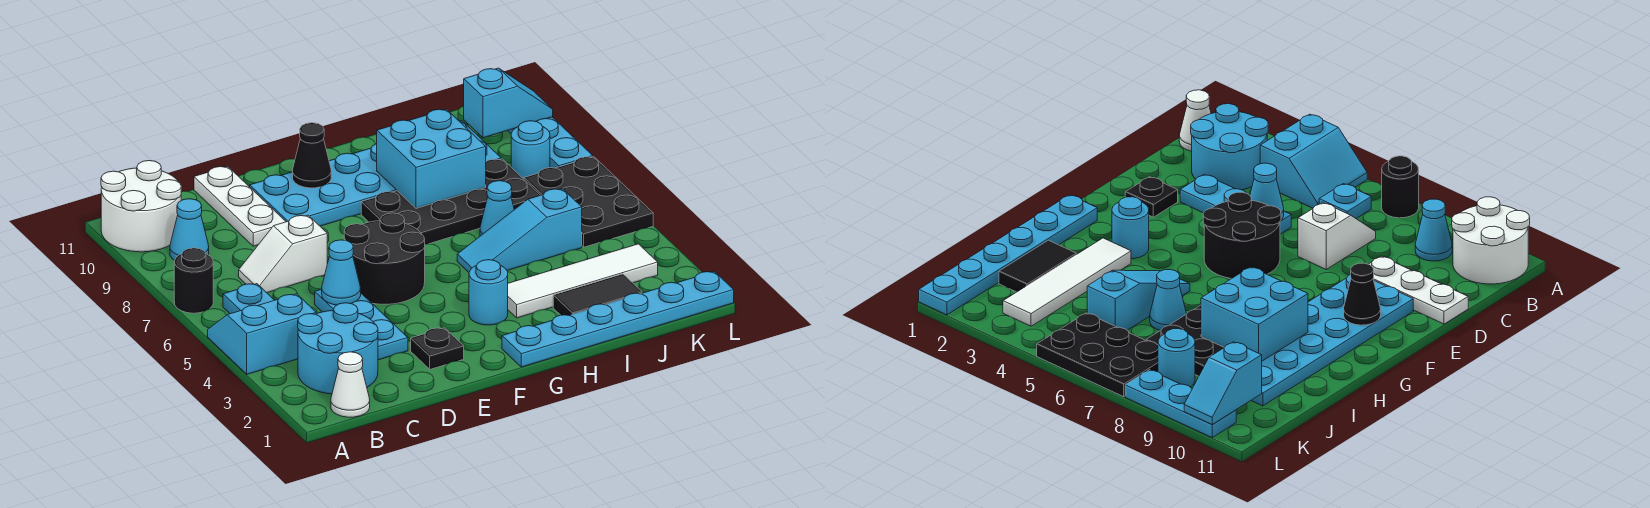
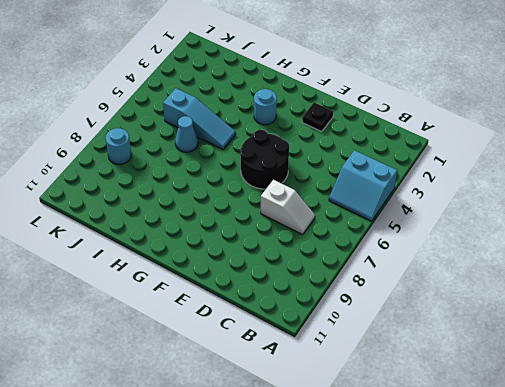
none -> black round brick A7 level 1
none -> white round brick A10:B11 level 1
none -> white cone B1 level 1

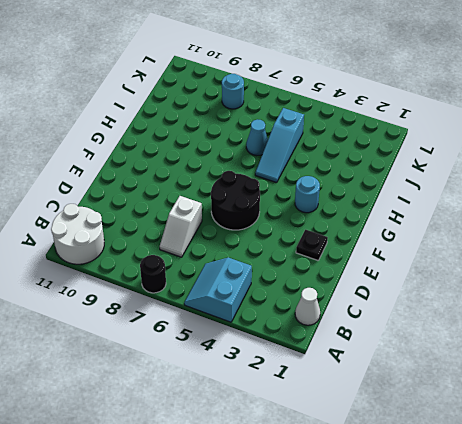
none -> cyan round brick B2:C3 level 1
none -> cyan plate B6 level 1
none -> cyan cone B9 level 1

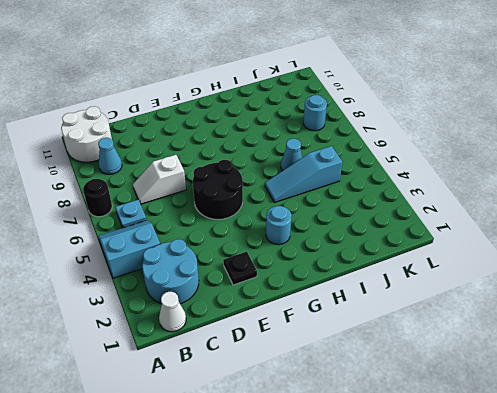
none -> cyan plate D3:D5 level 1
none -> white plate D9:D11 level 1
none -> cyan plate E9:J10 level 1

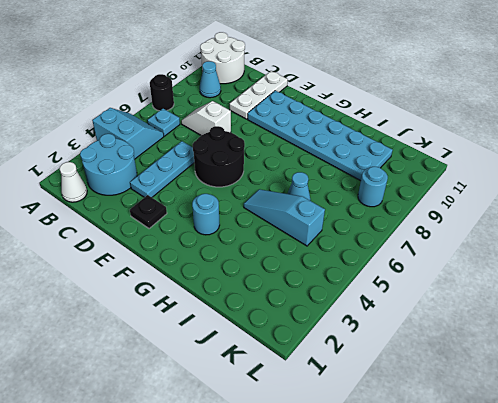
none -> cyan plate G1:L1 level 1
none -> black plate G7:J8 level 1
none -> white tile H3:K3 level 1

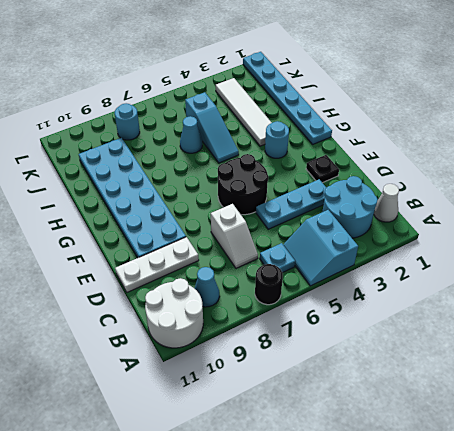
none -> black plate G7:J8 level 1
none -> black tile I2:J2 level 1
none -> black plate K5:L7 level 1

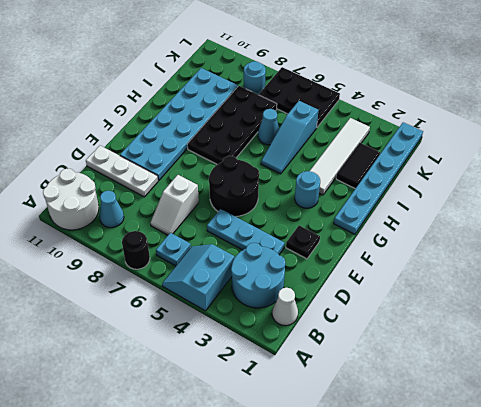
none -> cyan plate L8:L10 level 1
none -> cyan cone D5 level 2
none -> black cone F10 level 2

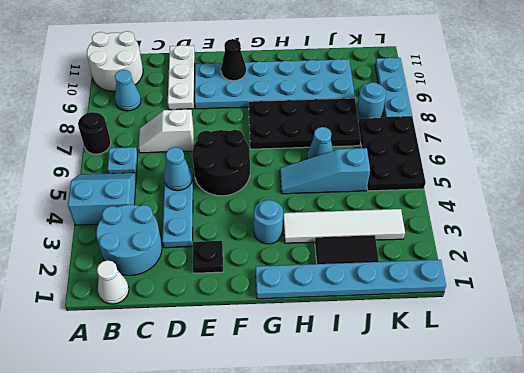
none -> cyan brick H8:I9 level 2
none -> cyan slope K10:L10 level 2 top K

